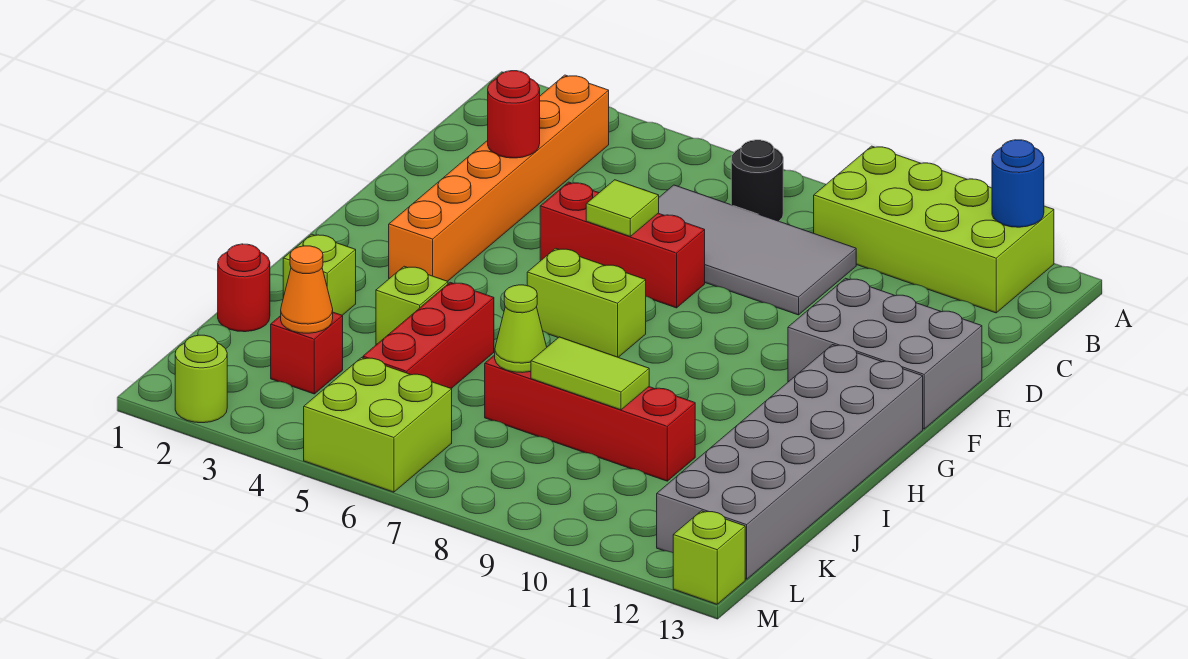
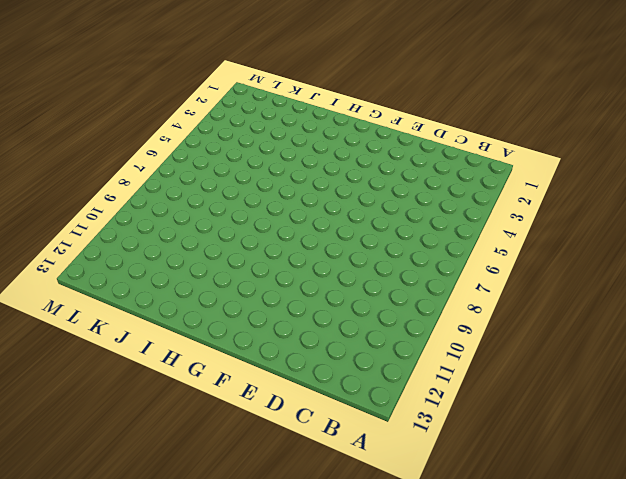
none -> lime brick A9:B12 level 1
none -> orange brick B3:G3 level 1
none -> black round brick B7 level 1

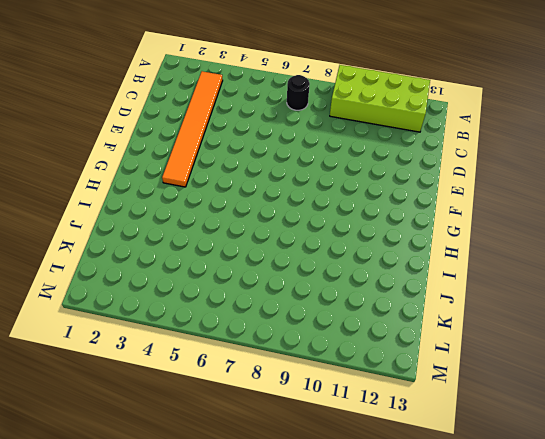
orange tile B3:G3 level 1 -> orange brick B3:G3 level 1
none -> grey tile C6:D9 level 1
none -> red brick E5:E7 level 1
none -> grey brick E11:F13 level 1

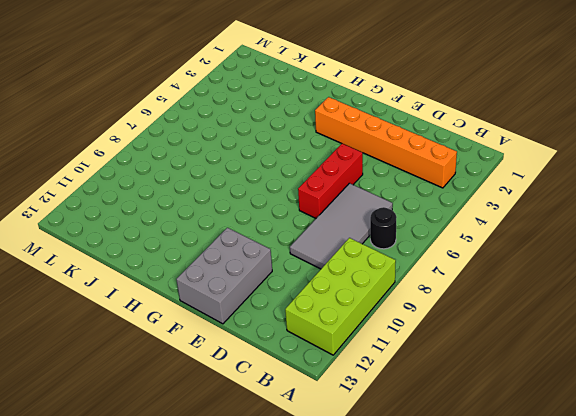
none -> lime brick G6:G7 level 1
none -> grey brick G12:L13 level 1
none -> lime brick I2 level 1

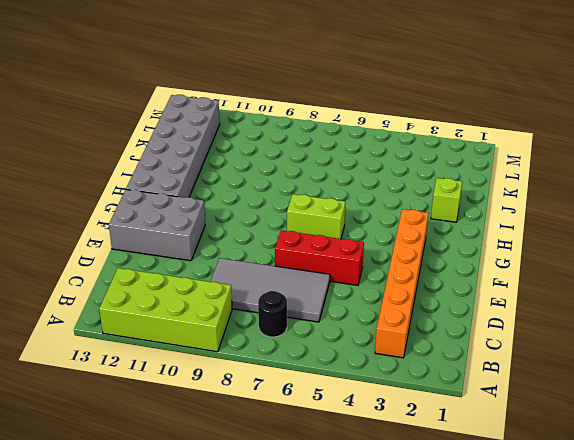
none -> lime brick I4 level 1
none -> red brick I5:K5 level 1
none -> red round brick J1 level 1

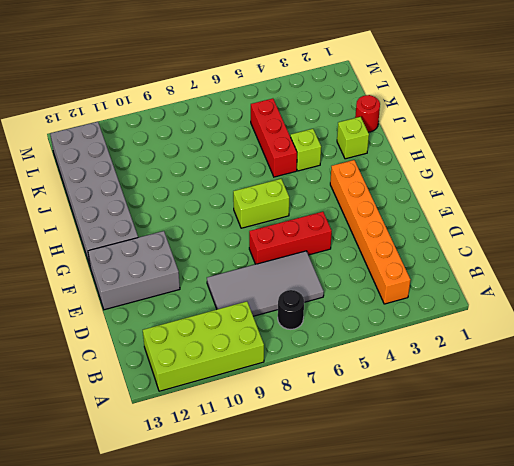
none -> red brick J7:J10 level 1
none -> red brick K3 level 1
none -> lime brick L5:M6 level 1

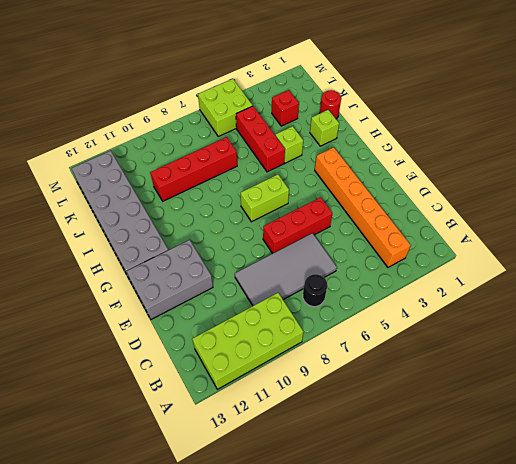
none -> lime round brick M2 level 1
none -> lime brick M13 level 1
none -> blue round brick A12 level 2

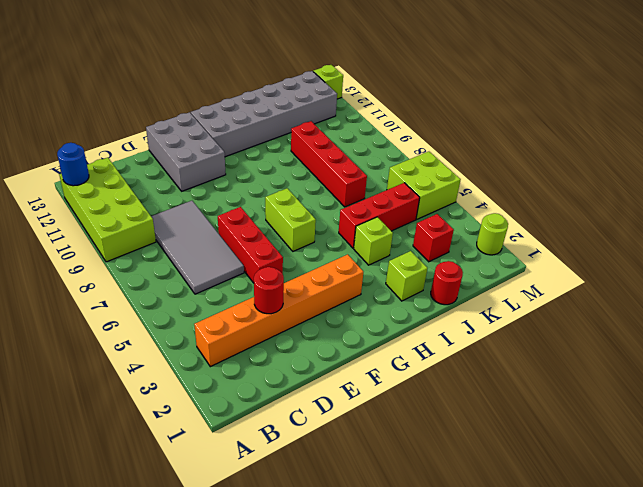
none -> black round brick B7 level 1
none -> lime tile E6 level 2
none -> lime cone J7 level 2

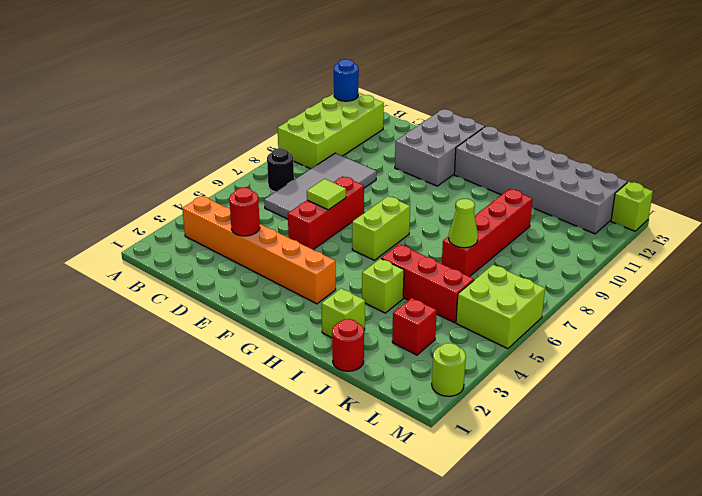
none -> lime tile J8:J9 level 2
none -> orange cone K3 level 2

